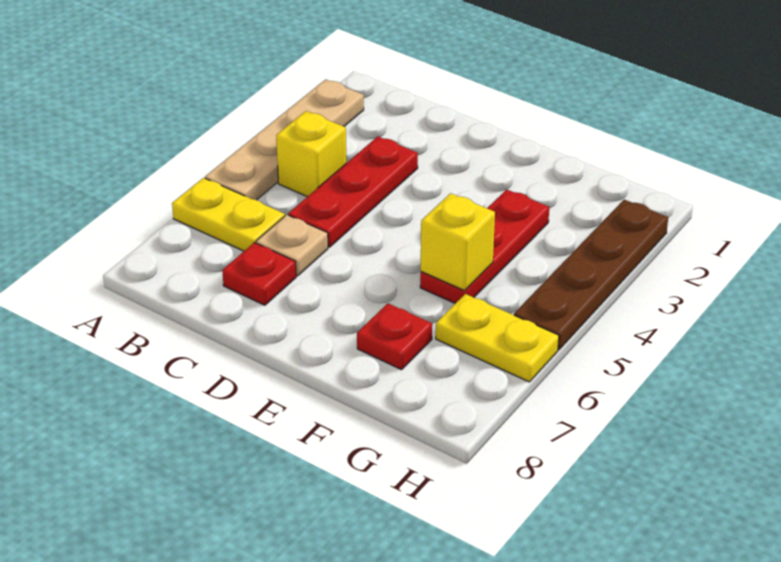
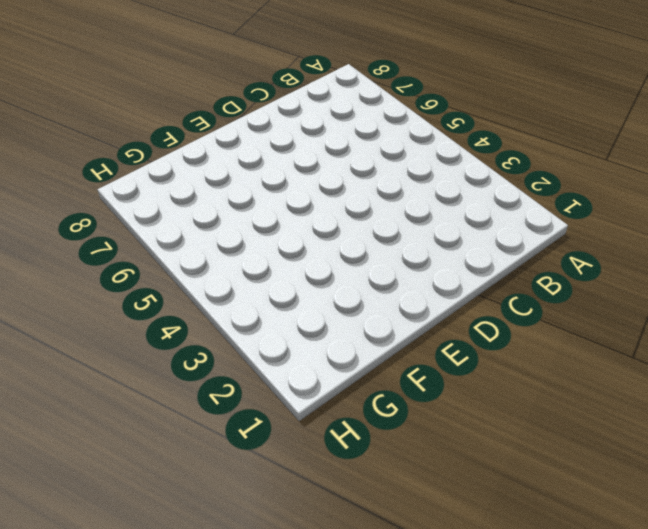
none -> tan plate A2:A5 level 1
none -> yellow plate A6:B6 level 1

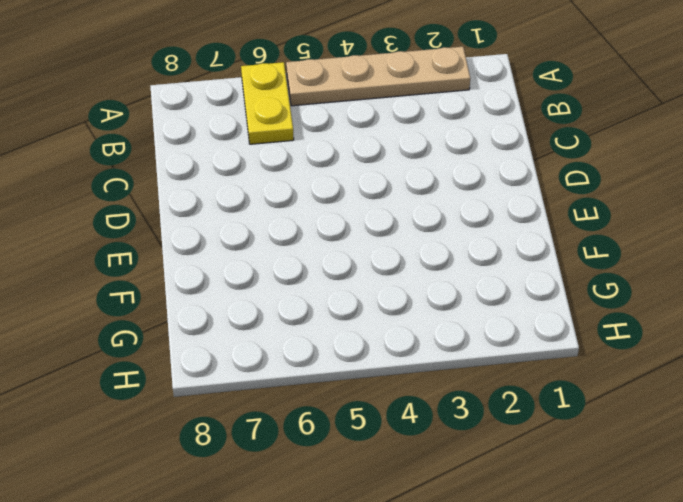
none -> yellow brick B4 level 1
none -> red plate C3:C5 level 1

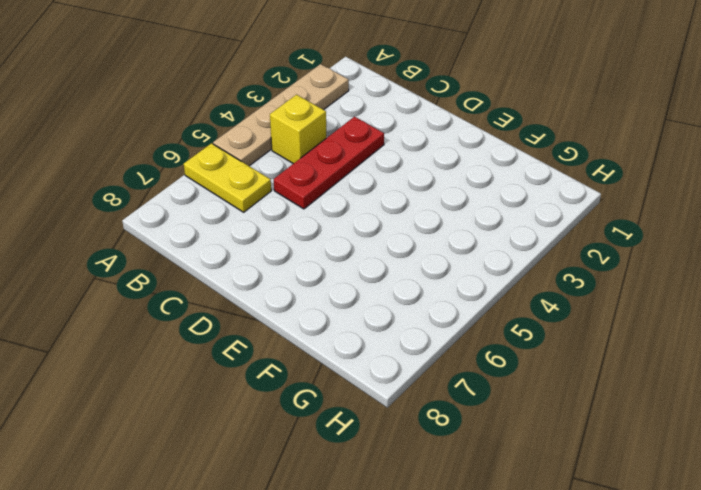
none -> tan plate C6 level 1
none -> red plate C7 level 1

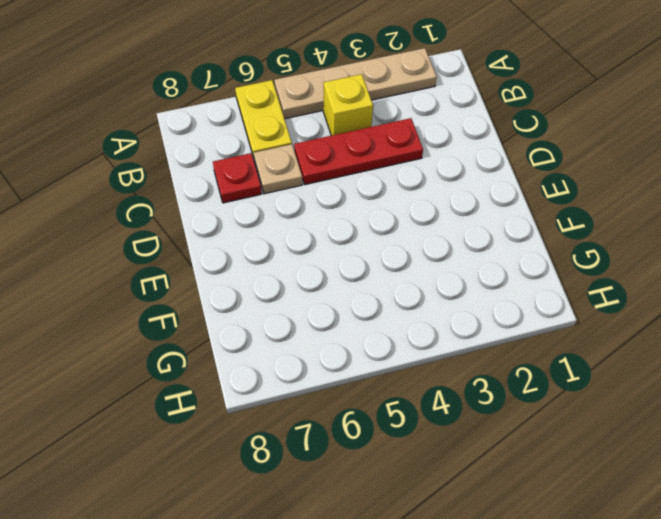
none -> red plate F3:F5 level 1
none -> red plate F7 level 1

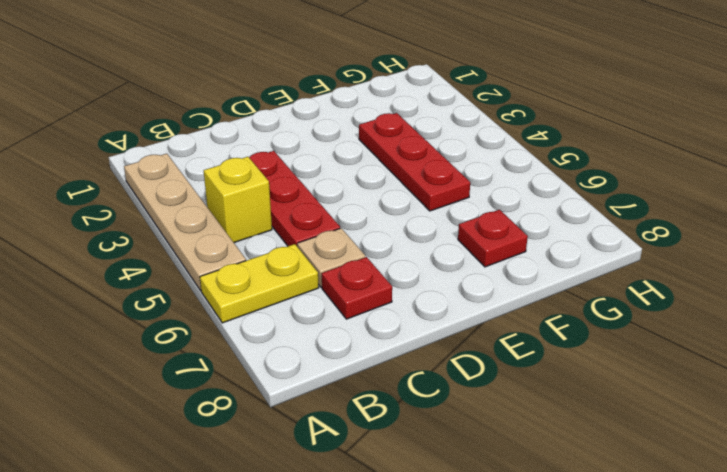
none -> yellow plate G6:H6 level 1
none -> brown plate H2:H5 level 1

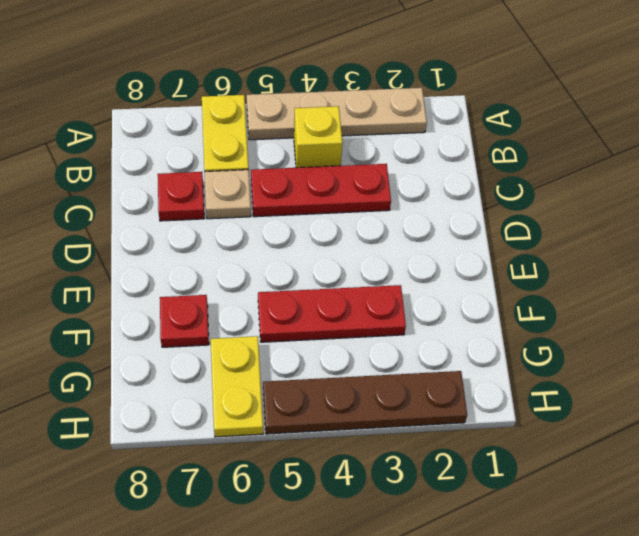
none -> yellow brick F5 level 2

